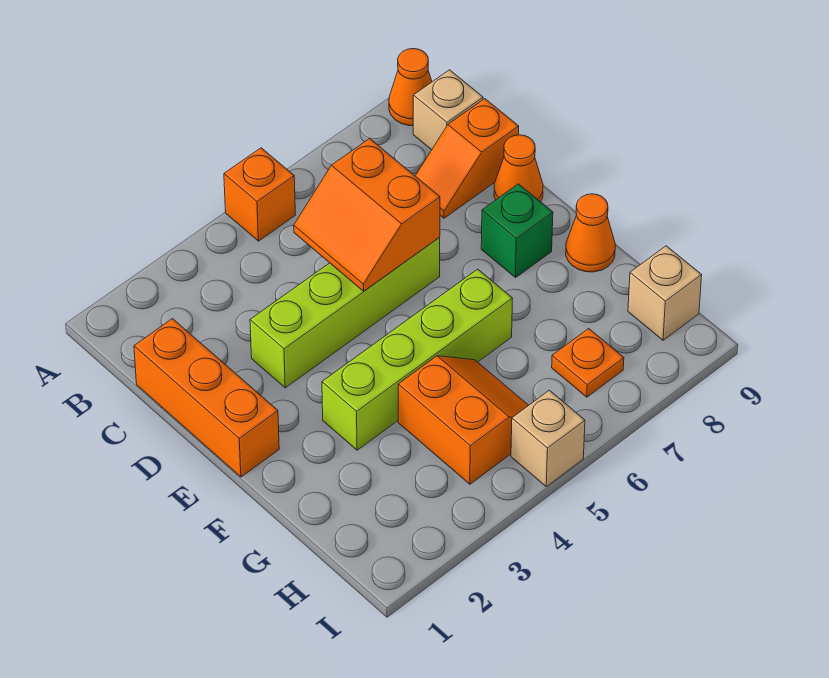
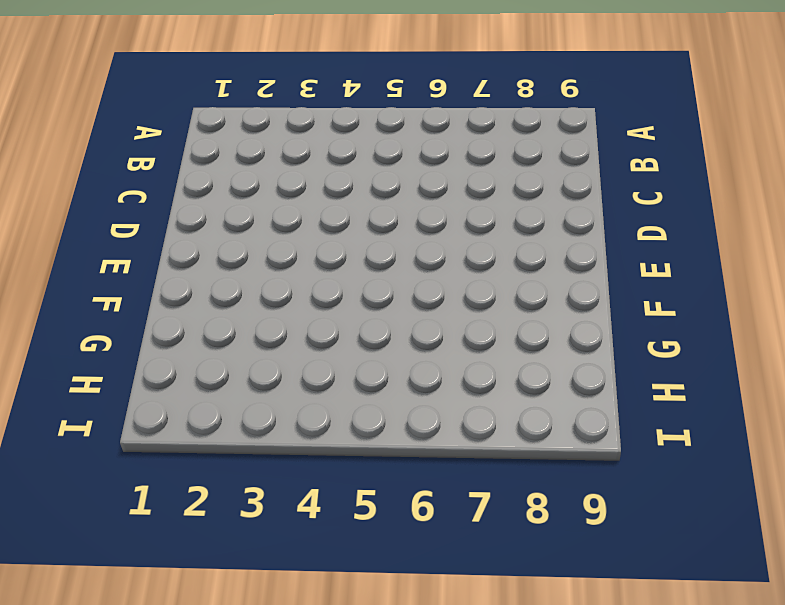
none -> orange brick A5 level 1
none -> orange cone A9 level 1
none -> tan brick B9 level 1

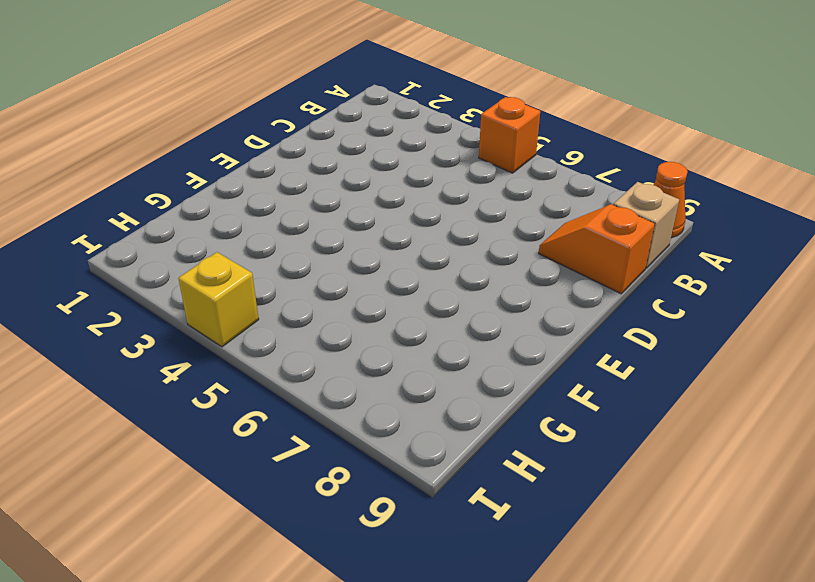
yellow brick I4 level 1 -> none
none -> orange brick C1:E1 level 1
none -> lime brick D3:D6 level 1
none -> orange cone D9 level 1

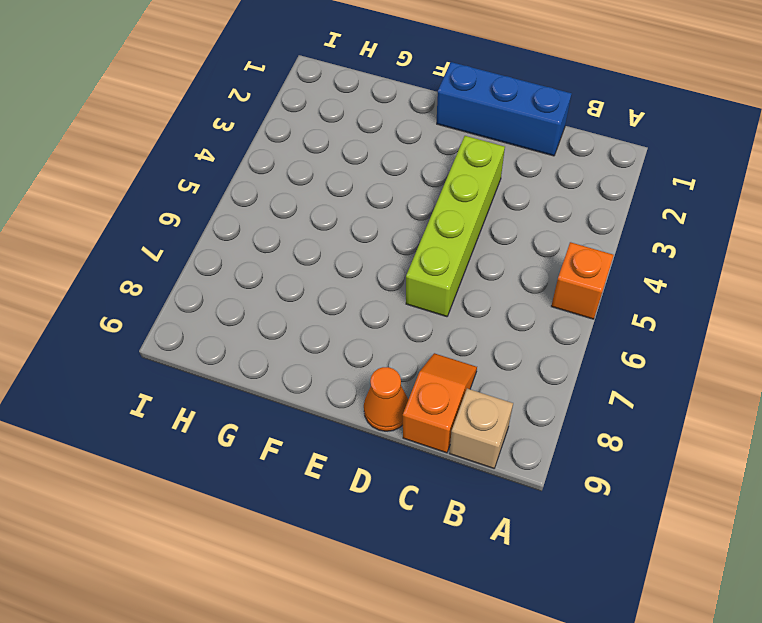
blue brick C1:E1 level 1 -> orange brick C1:E1 level 1
none -> orange cone A9 level 1
none -> green brick E8 level 1
none -> lime brick F3:F6 level 1

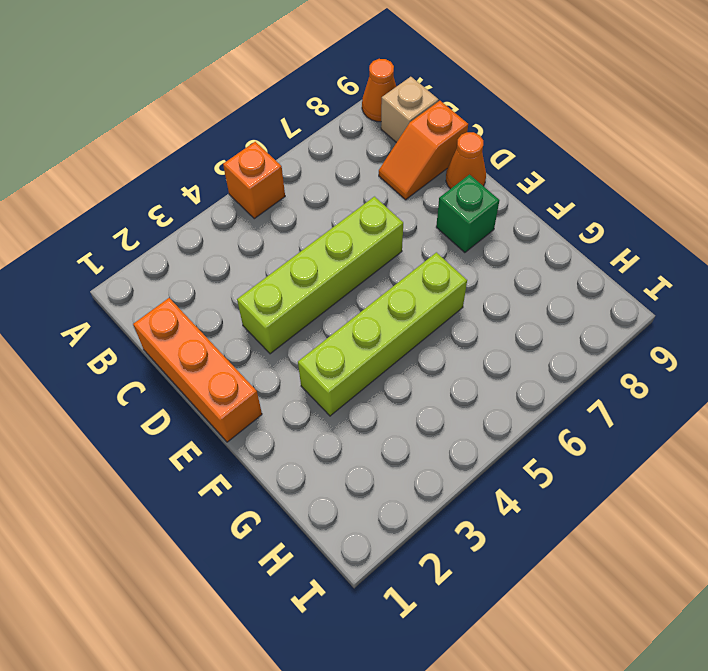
none -> orange cone F9 level 1
none -> orange slope G4:H5 level 1 top 4
none -> orange plate H7 level 1

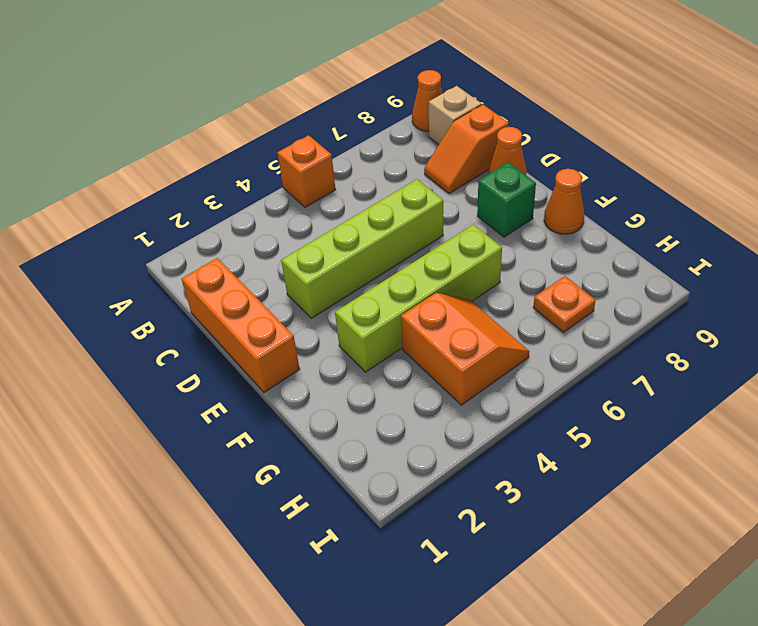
none -> tan brick H9 level 1
none -> tan brick I5 level 1
none -> orange slope C5:D6 level 2 top 6

